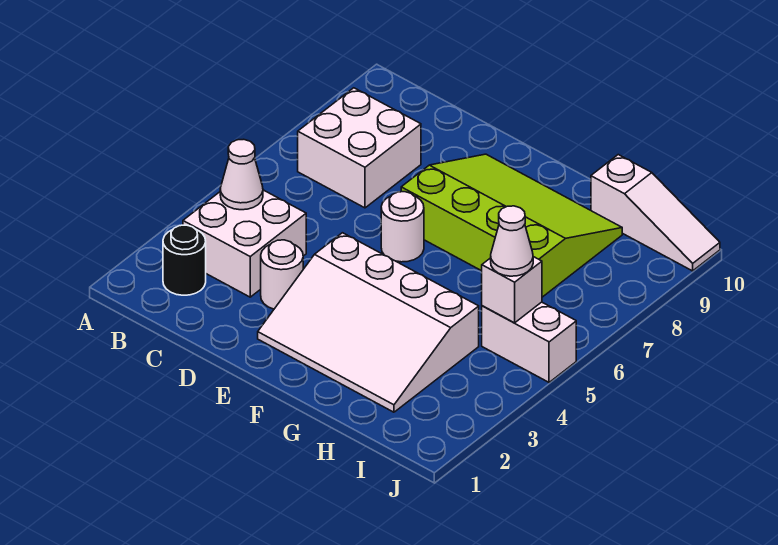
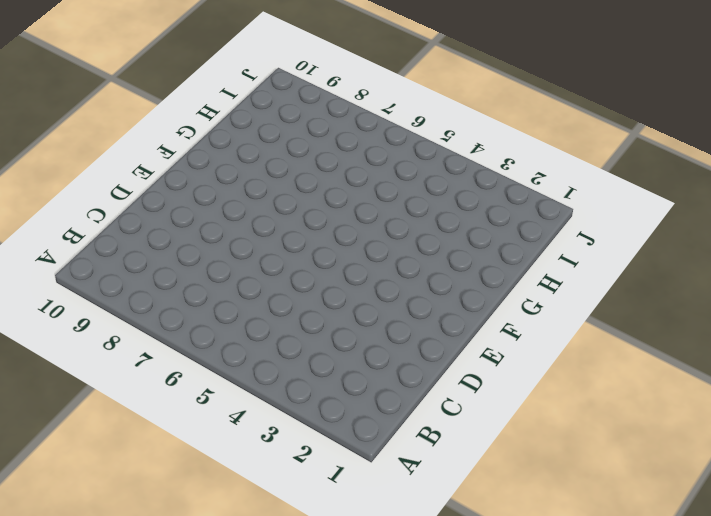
none -> black round brick B2 level 1
none -> white brick B3:C4 level 1
none -> white brick B7:C8 level 1

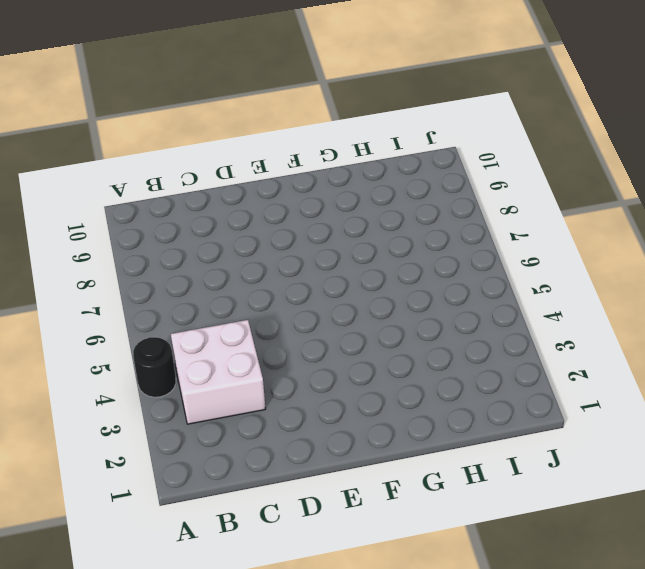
black round brick A4 level 1 -> black round brick B2 level 1
none -> white brick B7:C8 level 1
none -> white round brick D3 level 1
none -> white slope E2:H4 level 1 top 4

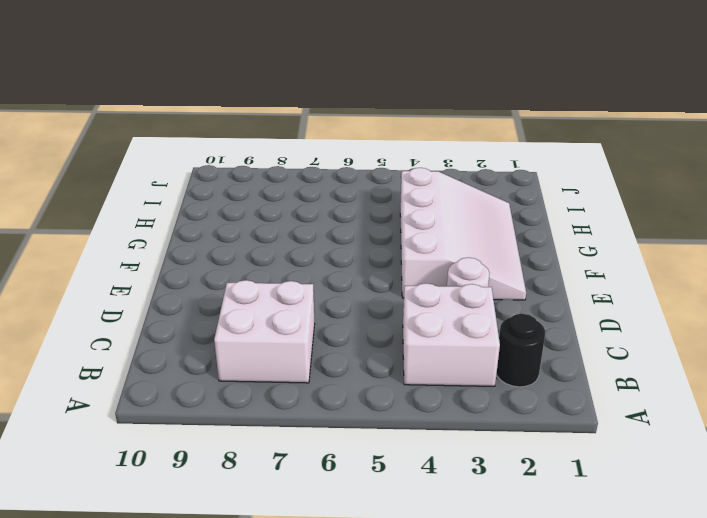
none -> white round brick E6 level 1
none -> lime slope E7:H9 level 1 top 7
none -> white slope H10:J10 level 1 top H

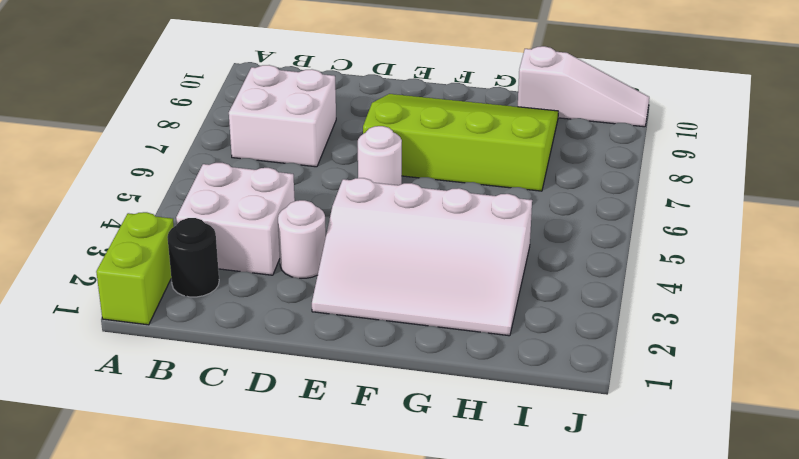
lime brick A1:A2 level 1 -> none
none -> white brick I5:J5 level 1
none -> white cone B4 level 2
none -> white brick I5 level 2

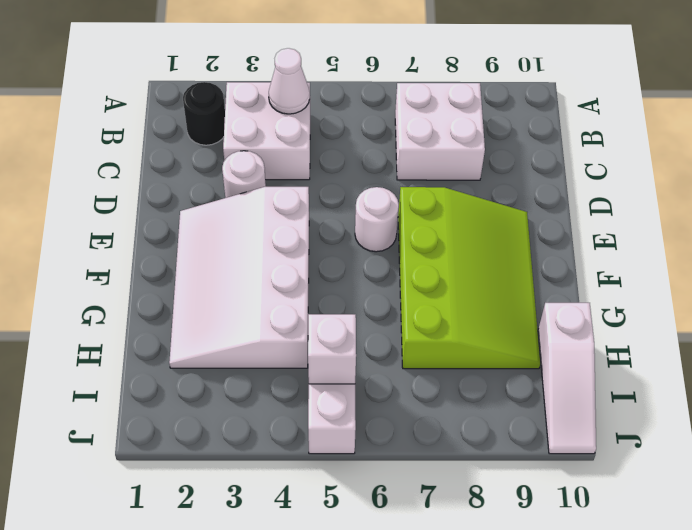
none -> white cone I5 level 3

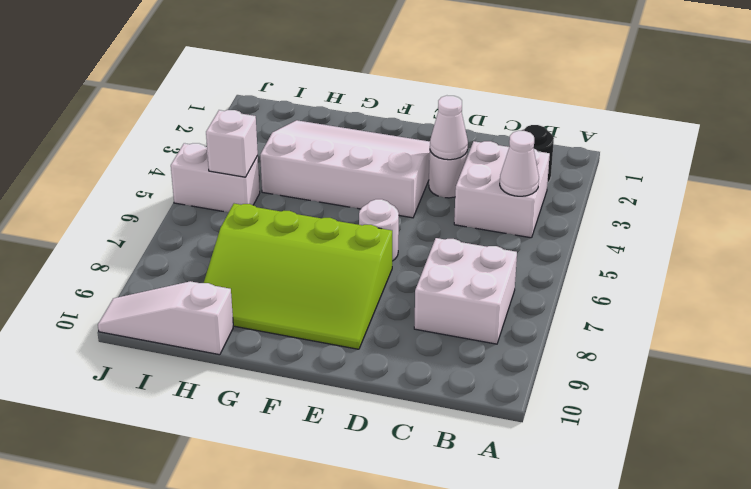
white cone D3 level 2 -> white cone I5 level 3

